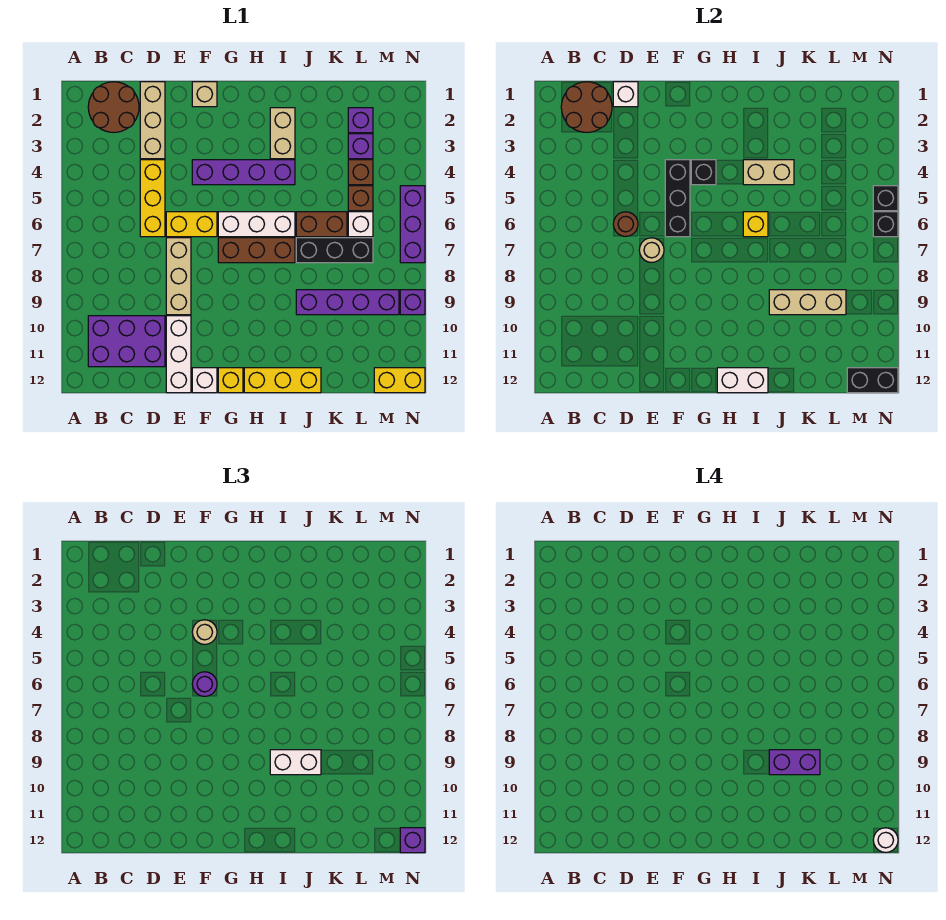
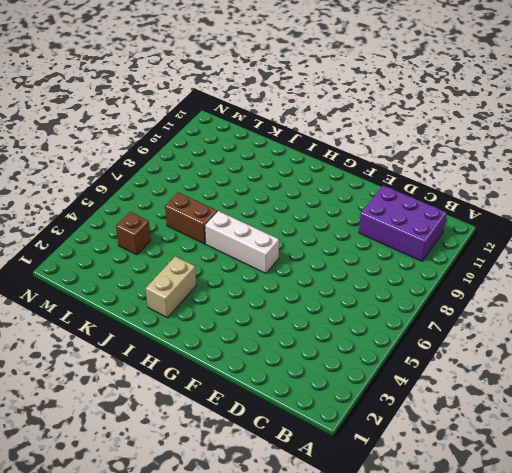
none -> brown round brick B1:C2 level 1
none -> tan brick D1:D3 level 1
none -> yellow brick D4:D6 level 1
none -> yellow brick E6:F6 level 1

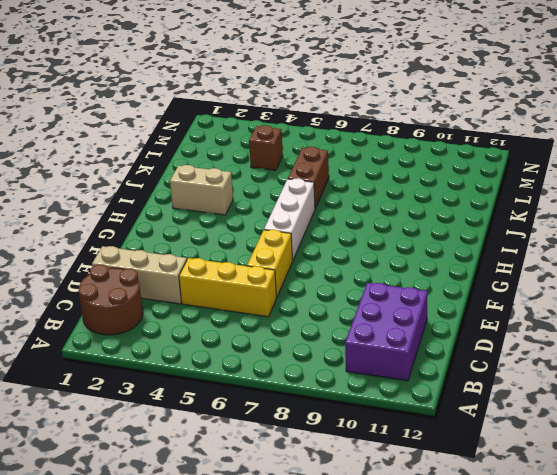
none -> tan brick E7:E9 level 1
none -> white brick E10:E12 level 1
none -> tan brick F1 level 1
none -> purple brick F4:I4 level 1

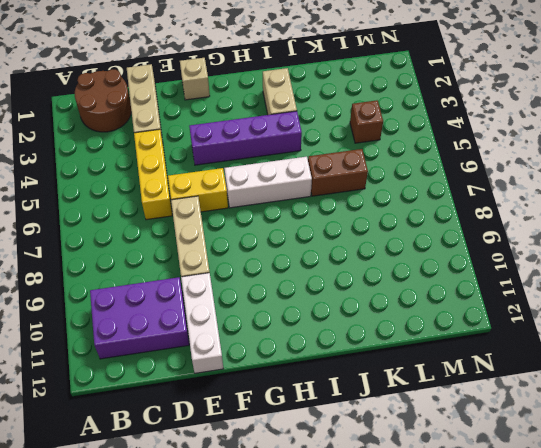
none -> white brick F12 level 1
none -> brown brick G7:I7 level 1
none -> yellow brick G12 level 1
none -> yellow brick H12:J12 level 1

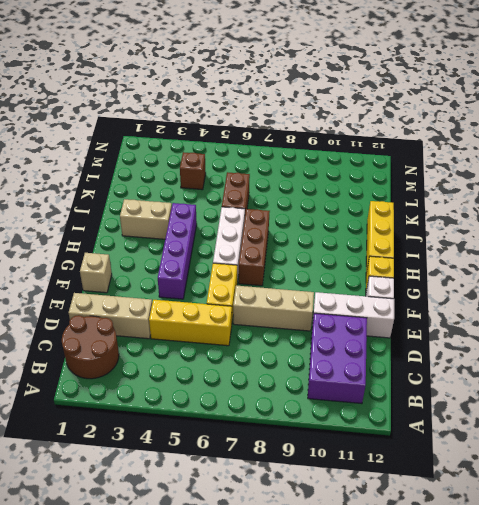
none -> black brick J7:L7 level 1
none -> purple brick J9:M9 level 1
none -> purple brick L2 level 1
none -> purple brick L3 level 1

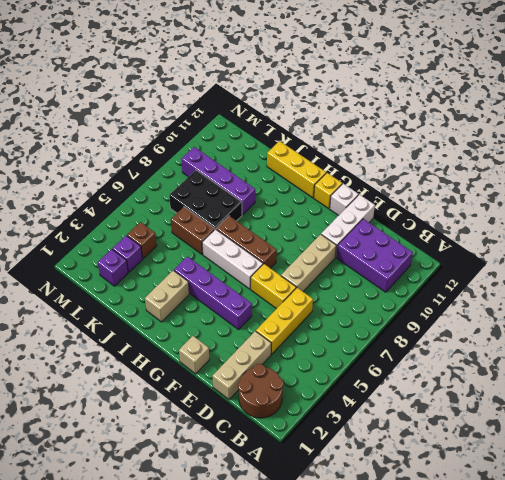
black brick J7:L8 level 1 -> black brick J7:L7 level 1
none -> brown brick L5 level 1
none -> white brick L6 level 1
none -> yellow brick M12:N12 level 1
none -> purple brick N5:N7 level 1

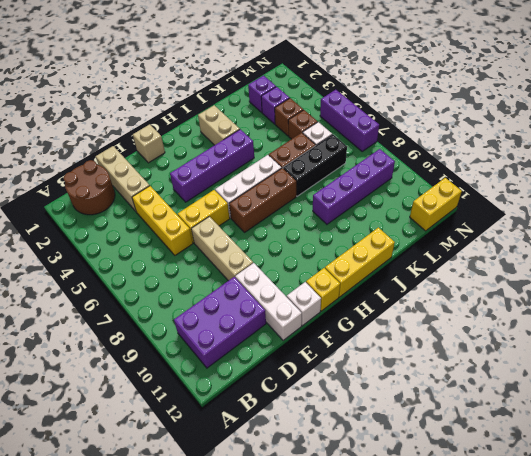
none -> purple brick N9 level 1
none -> brown round brick B1:C2 level 2
none -> white brick D1 level 2
none -> brown round brick D6 level 2

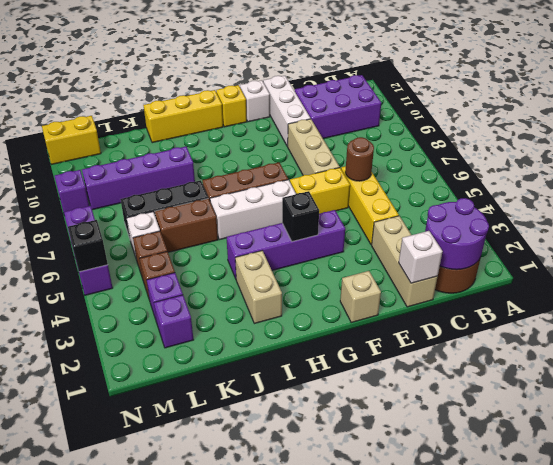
purple round brick B1:C2 level 2 -> brown round brick B1:C2 level 2
none -> tan round brick E7 level 2
none -> black brick F4:F6 level 2
none -> white brick H12:I12 level 2
none -> tan brick I4:J4 level 2

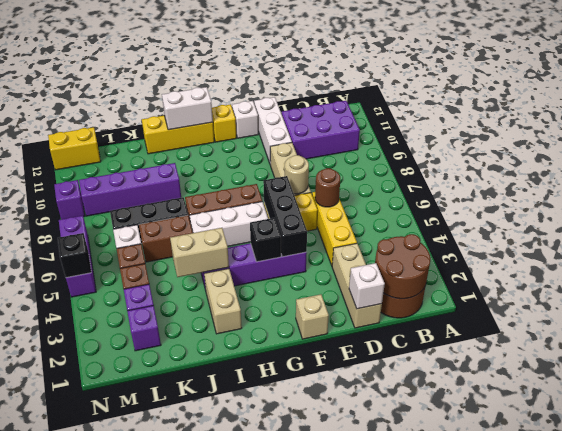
none -> yellow brick I6 level 2
none -> tan brick J9:L9 level 2
none -> black brick M12:N12 level 2
none -> black brick N6 level 2

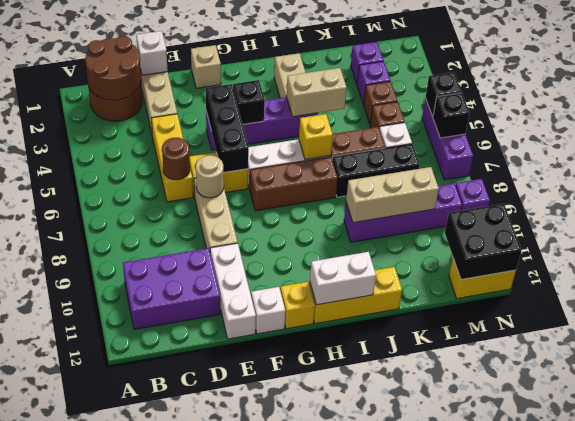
black brick M11:N12 level 2 -> black brick M12:N12 level 2
none -> tan round brick F4 level 3
none -> purple round brick F6 level 3
none -> white brick I9:J9 level 3
none -> purple brick N12 level 3

